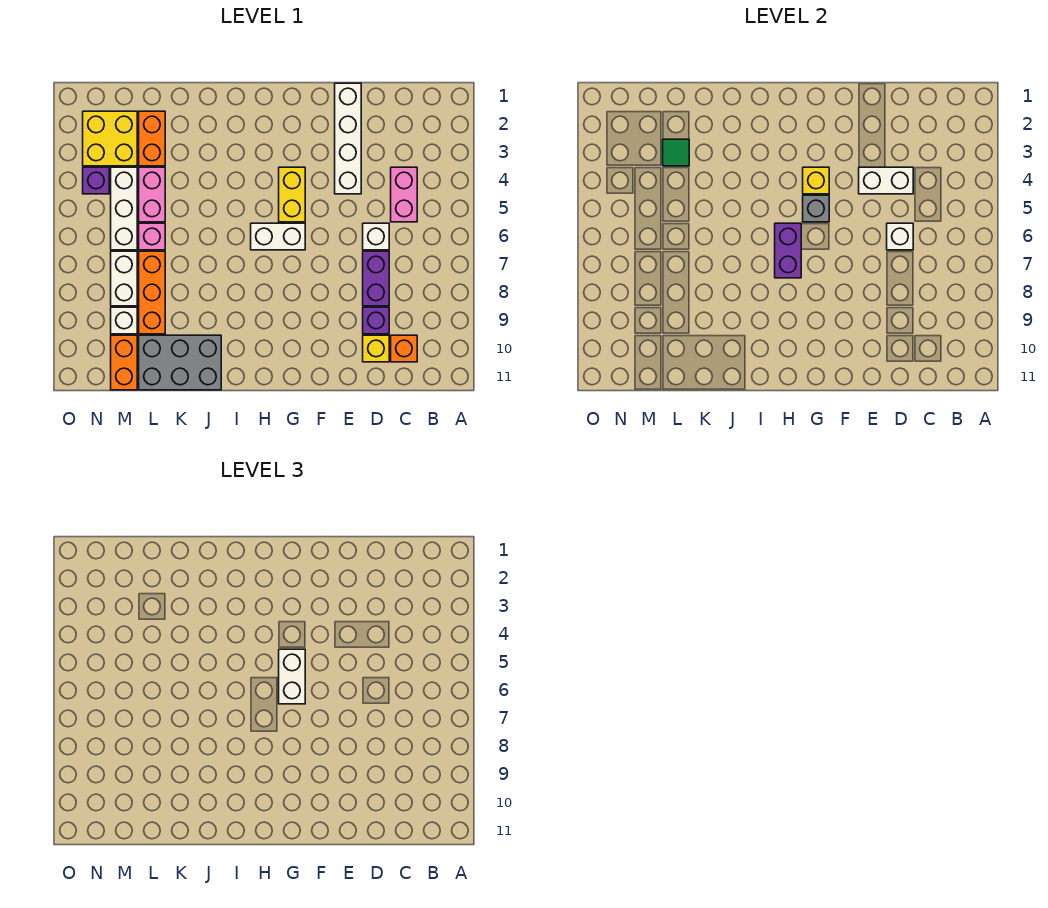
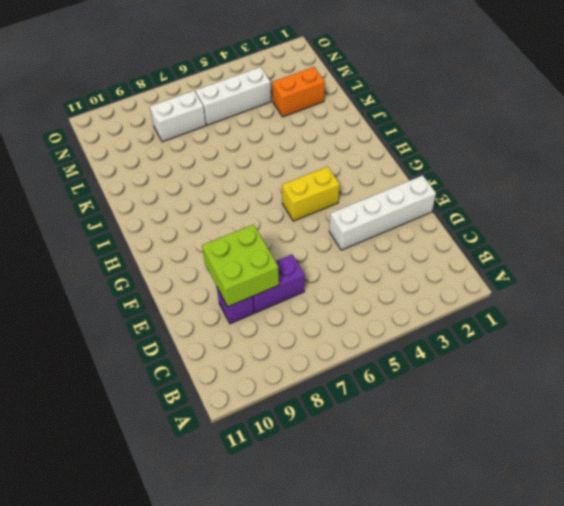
lime brick D8:E9 level 2 -> none
none -> pink brick C4:C5 level 1
none -> orange brick C10 level 1
none -> white brick D6 level 1

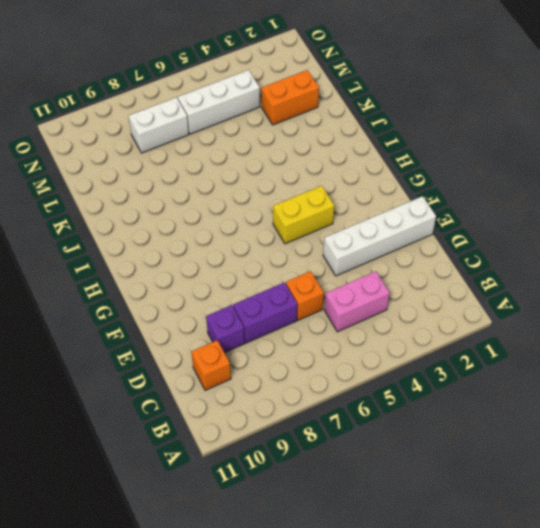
orange brick D6 level 1 -> white brick D6 level 1
none -> yellow brick D10 level 1
none -> white brick G6:H6 level 1
none -> grey brick J10:L11 level 1

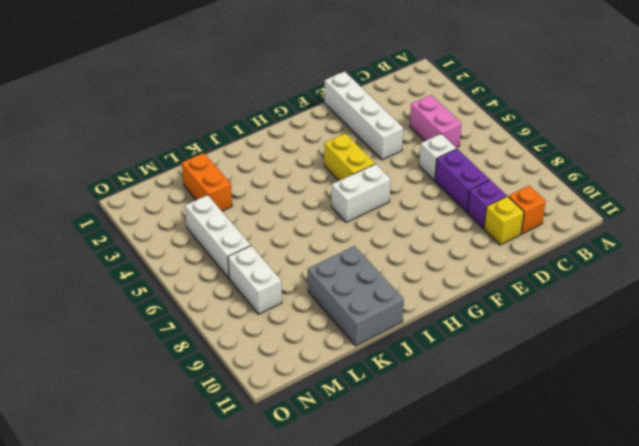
grey brick J9:K11 level 1 -> grey brick J10:L11 level 1
none -> pink brick L4:L5 level 1
none -> pink brick L6 level 1
none -> orange brick L7:L9 level 1

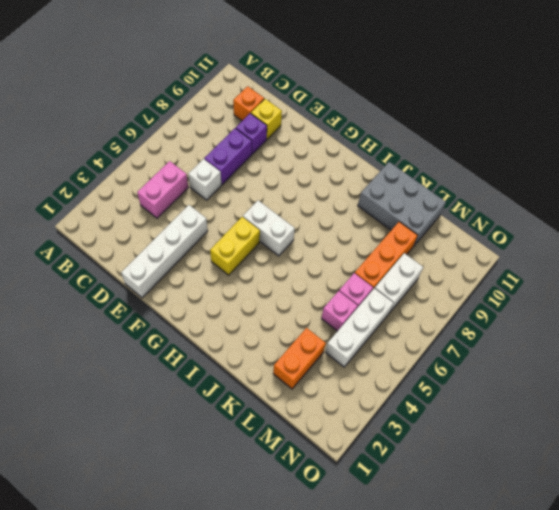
pink brick L5 level 1 -> pink brick L4:L5 level 1
none -> yellow brick M2:N3 level 1
none -> white brick M9 level 1
none -> orange brick M10:M11 level 1

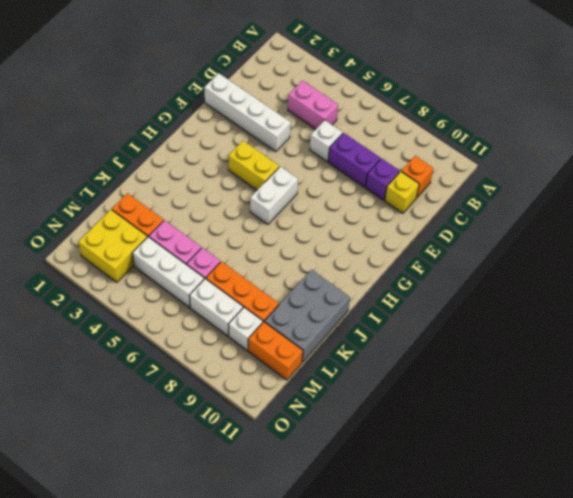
none -> purple brick N4 level 1
none -> white brick D4:E4 level 2
none -> white brick D6 level 2

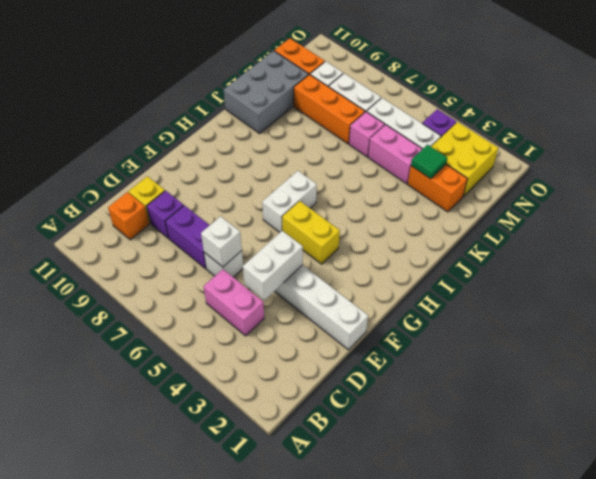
none -> yellow brick G4 level 2
none -> grey brick G5 level 2
none -> purple brick H6:H7 level 2

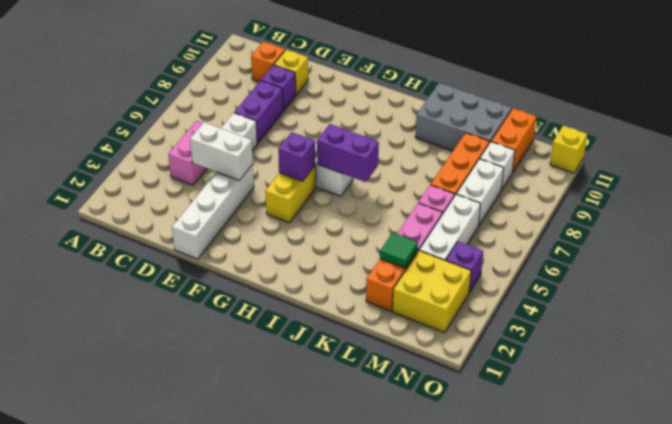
purple brick G5 level 2 -> grey brick G5 level 2
purple brick H6:I6 level 2 -> purple brick H6:H7 level 2
yellow brick O11 level 1 -> yellow brick G4 level 2
none -> white brick D6 level 2
none -> white brick G5:G6 level 3

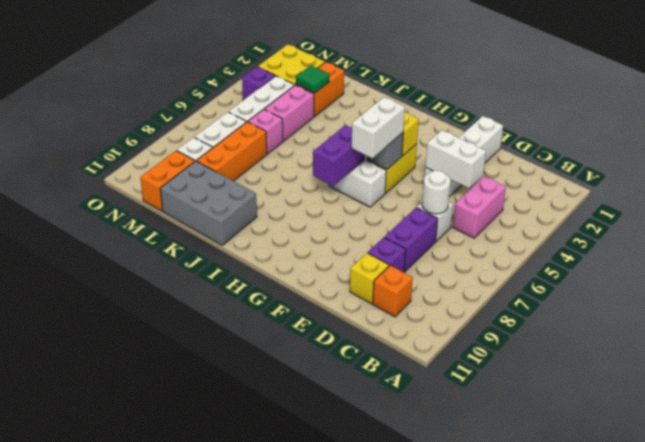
white round brick D6 level 2 -> white brick D6 level 2

